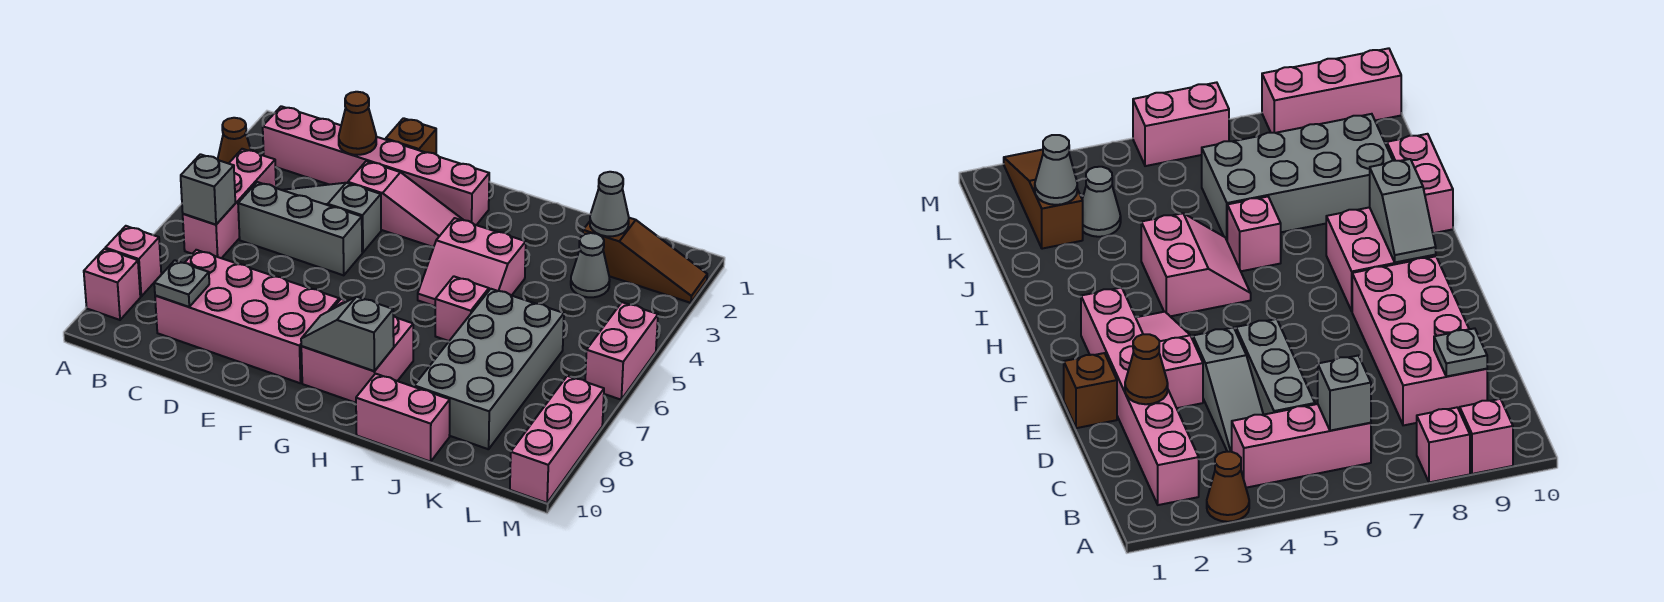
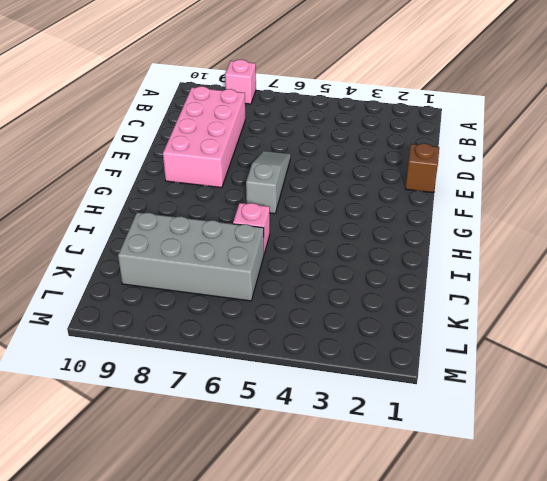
grey slope E6:G6 level 1 top G -> grey slope C4:E4 level 1 top E
none -> brown cone A3 level 1
none -> pink brick A9 level 1
none -> pink brick B2:G2 level 1

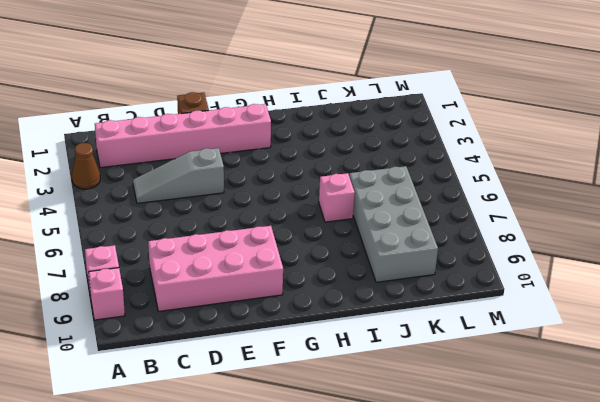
none -> pink brick B4:B6 level 1
none -> grey brick C5:E5 level 1
none -> pink slope E3:G3 level 1 top E

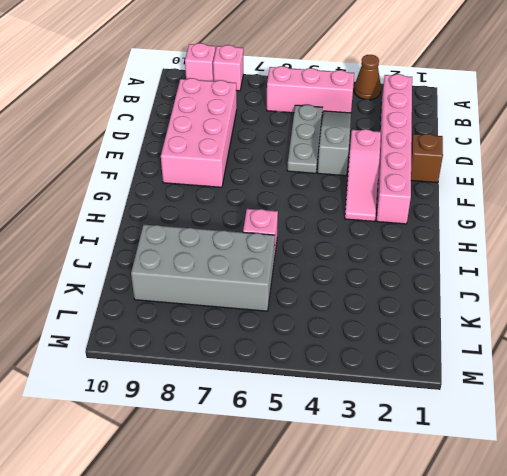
grey plate C5:E5 level 1 -> grey brick C5:E5 level 1
none -> pink brick G8:H9 level 1
none -> pink slope H4:I5 level 1 top 4
none -> pink brick I10:J10 level 1

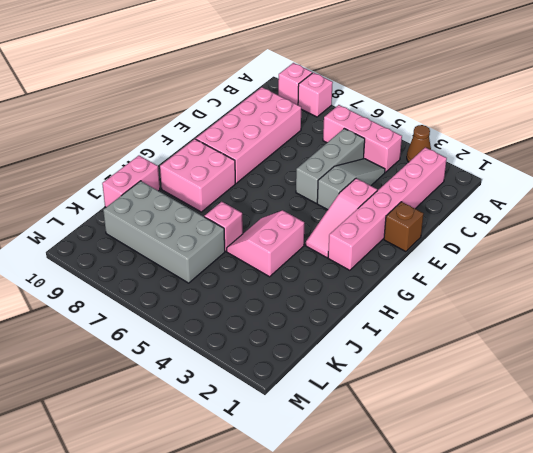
none -> brown slope K2:M2 level 1 top K
none -> grey cone K3 level 1
none -> pink brick M5:M6 level 1

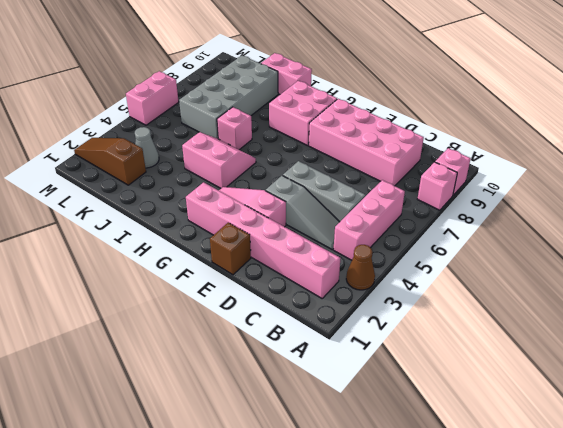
none -> pink brick M8:M10 level 1
none -> grey brick B6 level 2
none -> grey plate C9 level 2

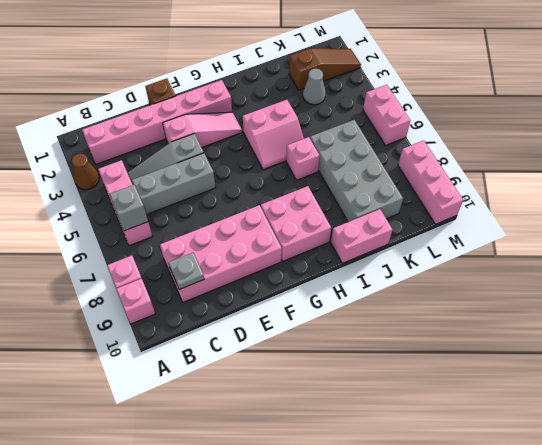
none -> brown cone D2 level 2
none -> grey slope G9:H9 level 2 top H
none -> grey cone K2 level 2

